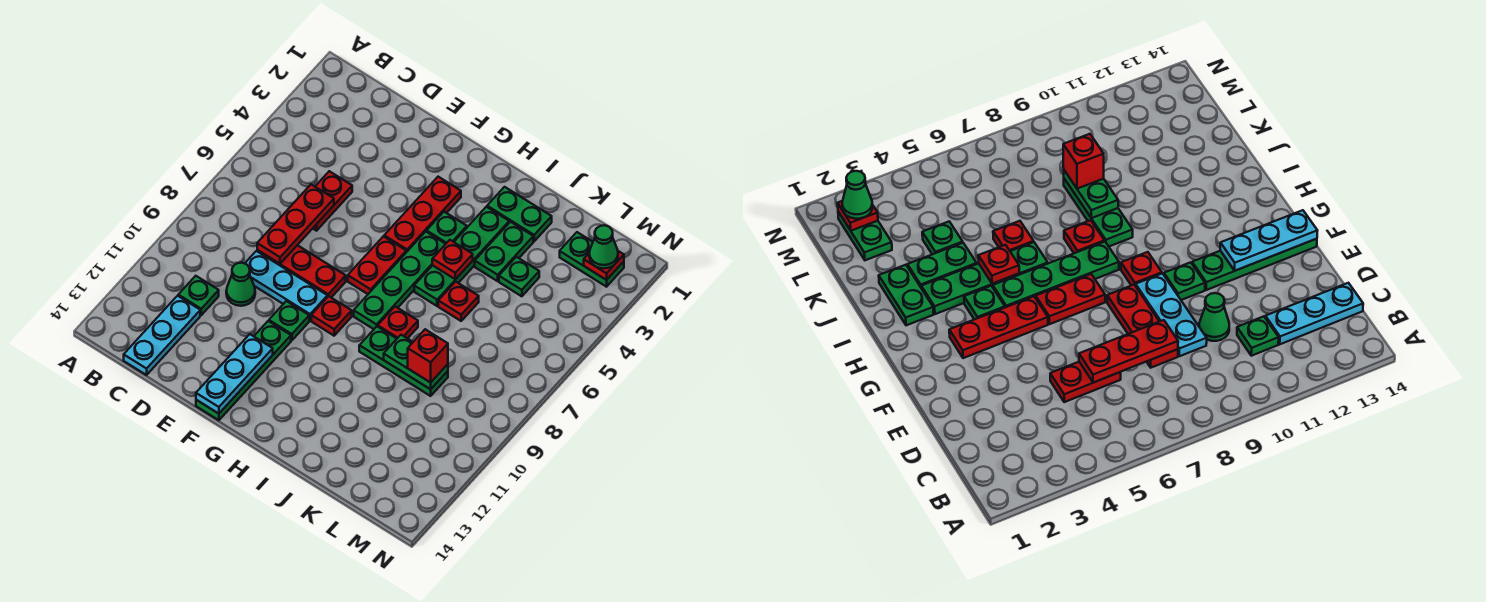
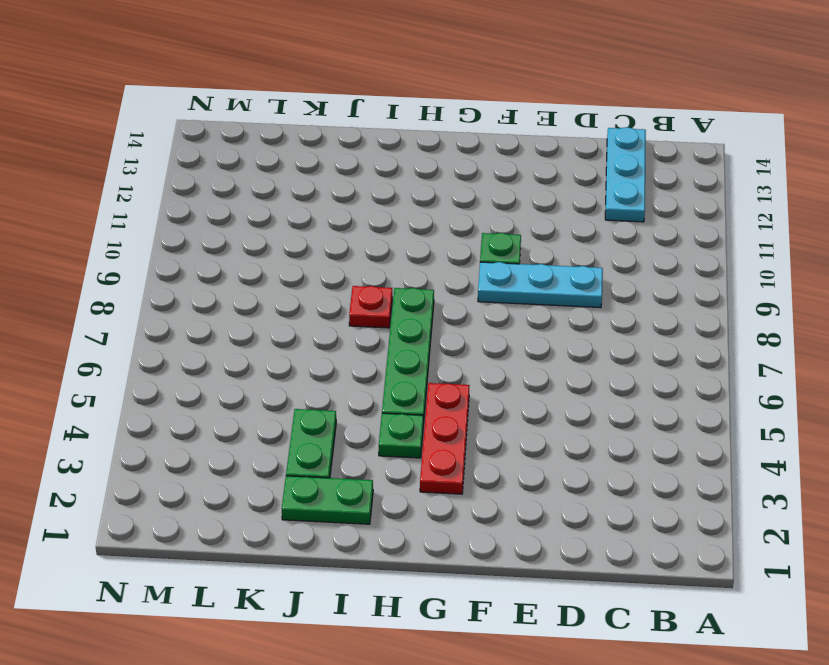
none -> green plate C11 level 1
none -> red plate D5:D6 level 1
none -> red plate D8:F8 level 1

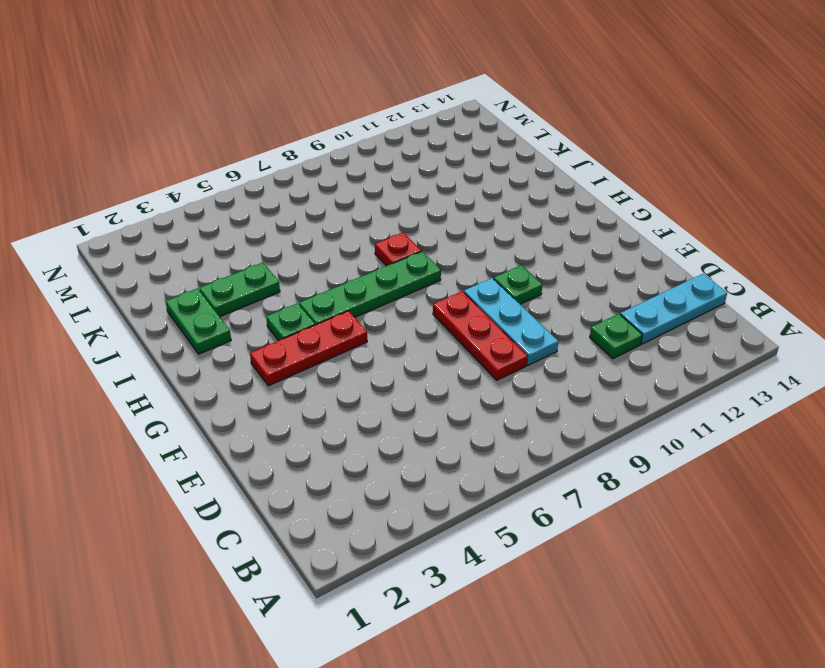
none -> red plate D5:D6 level 1
none -> green cone D10 level 1
none -> green plate F11:F14 level 1

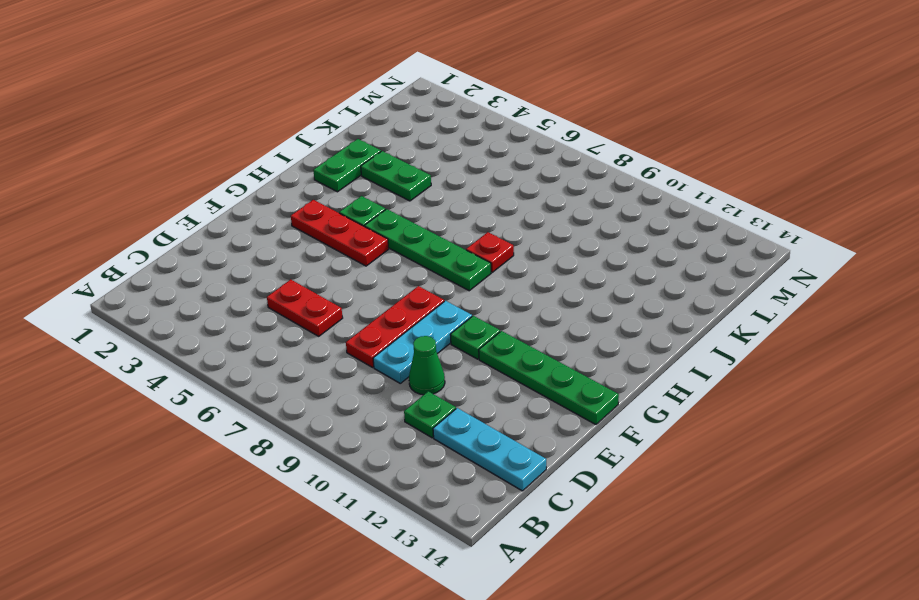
none -> red plate G6:G7 level 1
none -> red plate G9 level 1
none -> green plate I3:I6 level 1

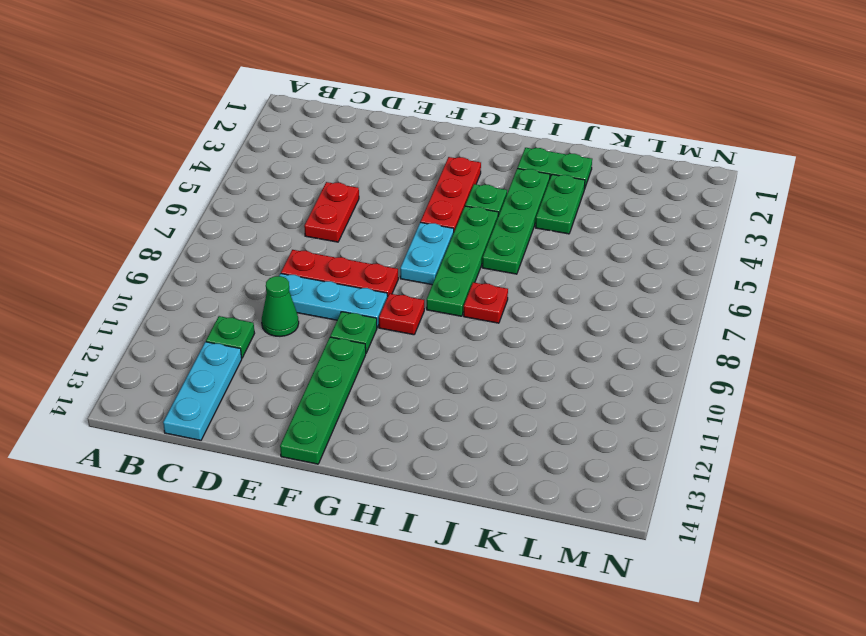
cyan plate G6:G7 level 1 -> red plate G6:G7 level 1
none -> green plate I9:K9 level 1
none -> red plate J6 level 1
none -> green plate K4 level 1

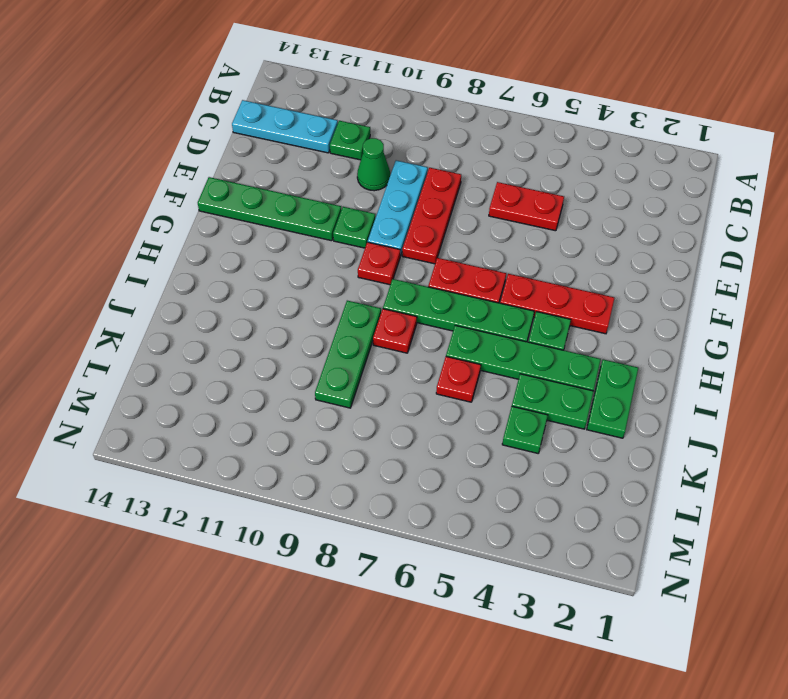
none -> green plate L2:M2 level 1
none -> red plate D6:D8 level 2
none -> cyan plate F12:F14 level 2

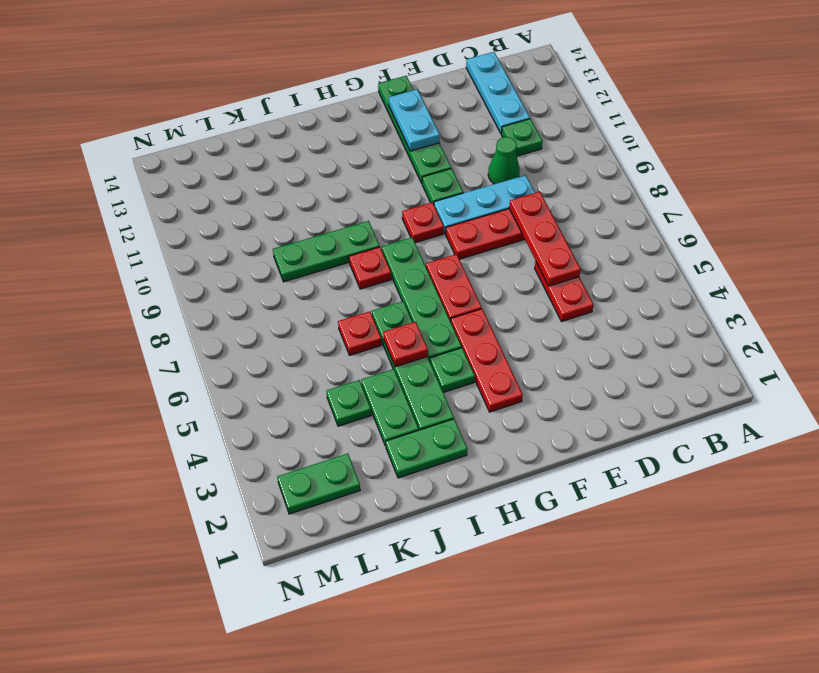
cyan plate F12:F13 level 2 -> cyan plate F12:F14 level 2
none -> green plate J9:K9 level 2
none -> red plate M2 level 2
none -> red brick K9 level 3

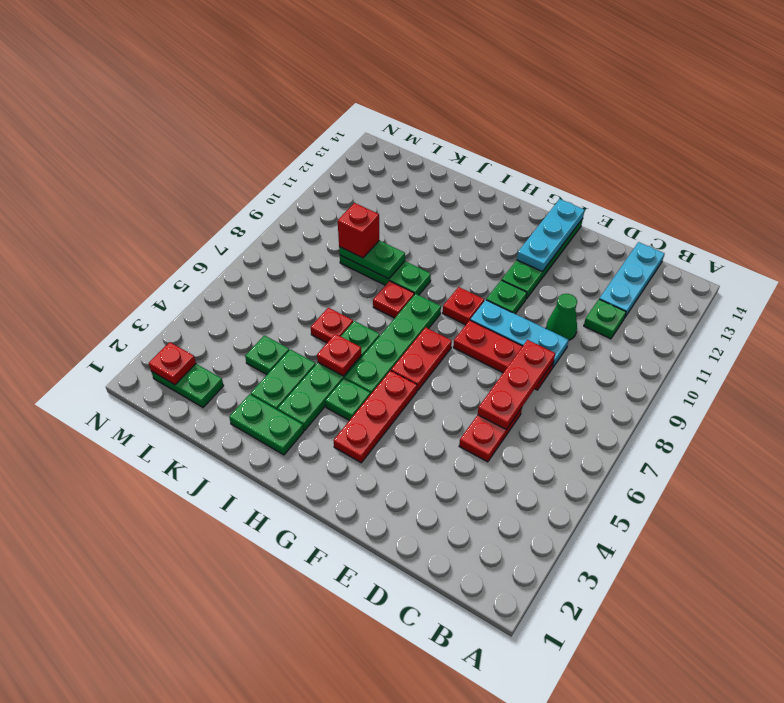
none -> green cone M2 level 3

